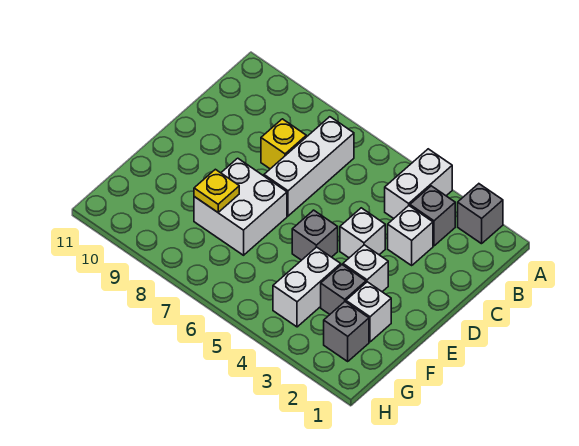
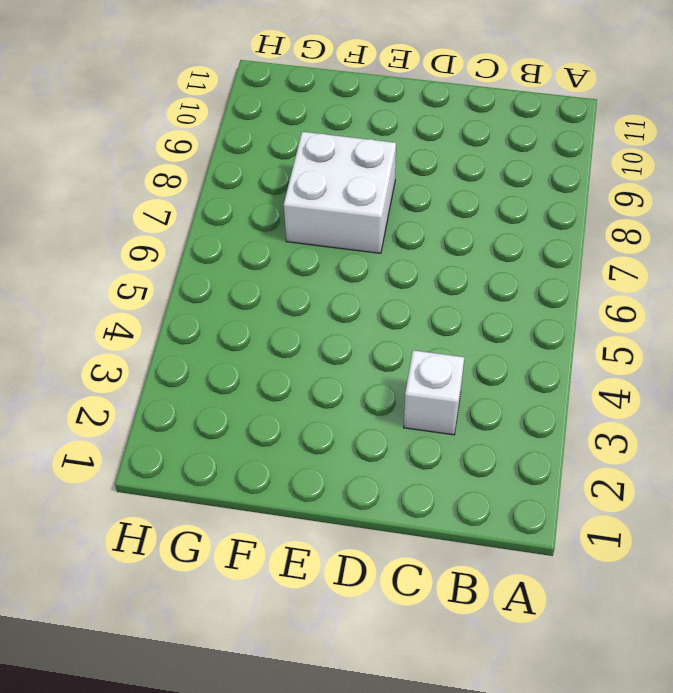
none -> grey brick A2 level 1
none -> white brick A4:B4 level 1
none -> grey brick B3 level 1

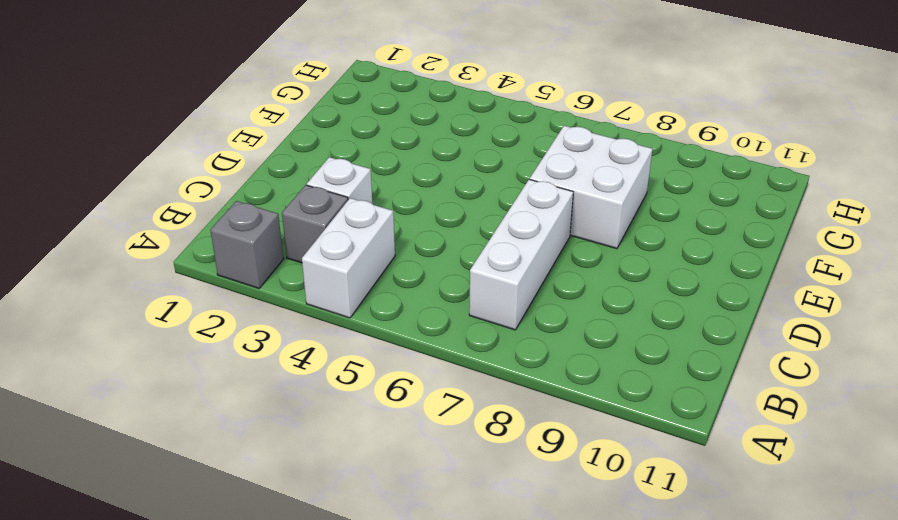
none -> yellow brick C8 level 1
none -> white brick D4 level 1
none -> white brick E3 level 1

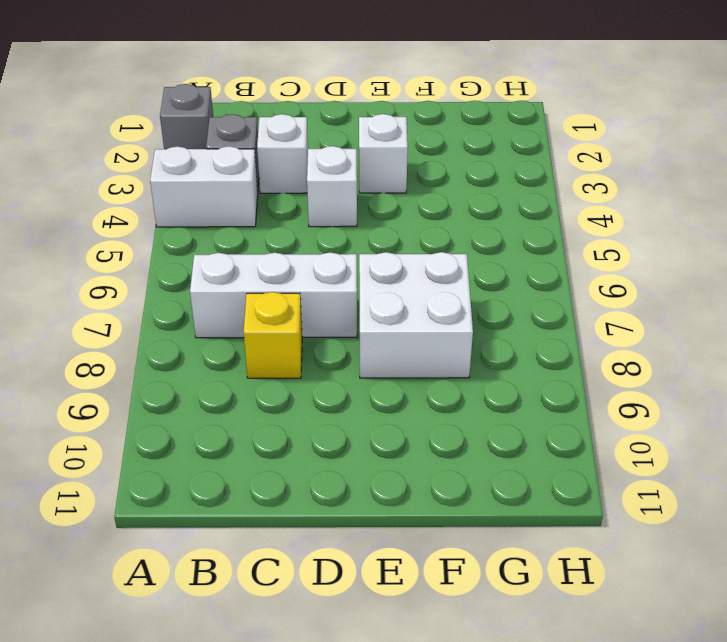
none -> grey brick E5 level 1
none -> white brick F2 level 1
none -> grey brick F3 level 1

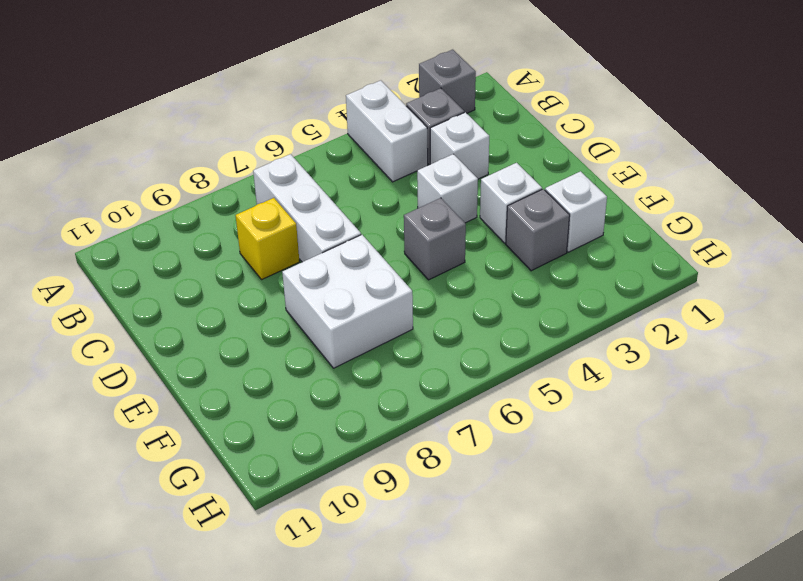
none -> white brick F4:G4 level 1
none -> grey brick G2 level 1
none -> yellow plate F8 level 2

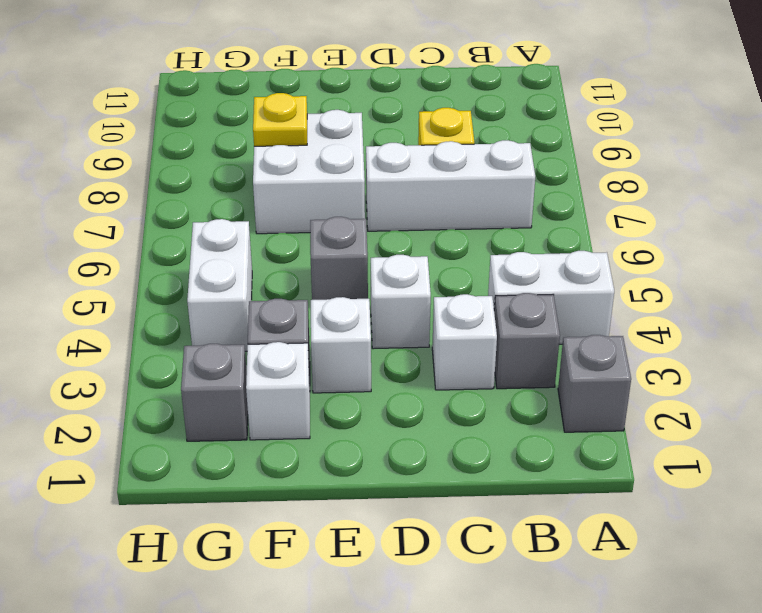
white brick G4:G5 level 1 -> white brick F4:G4 level 1

